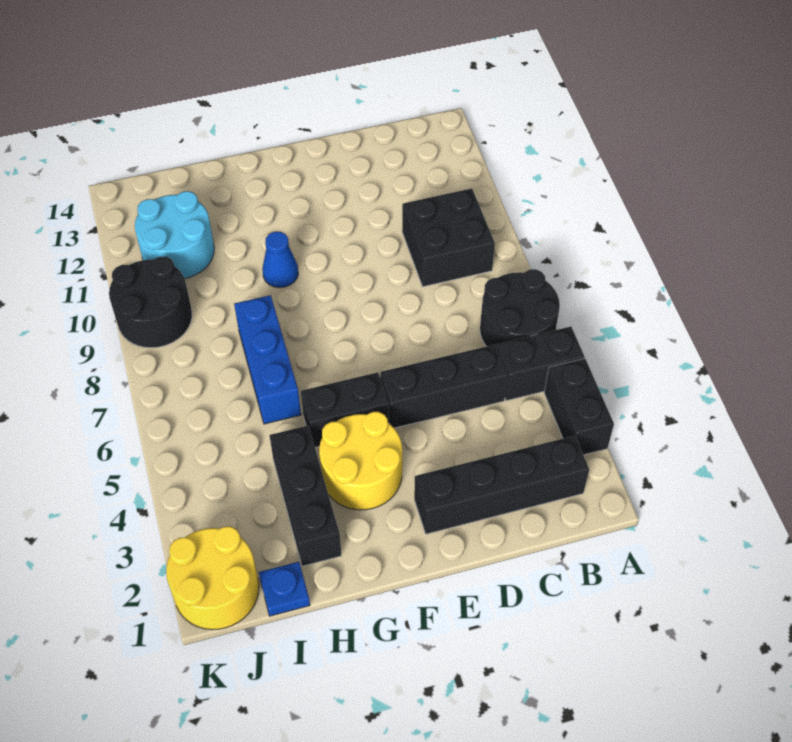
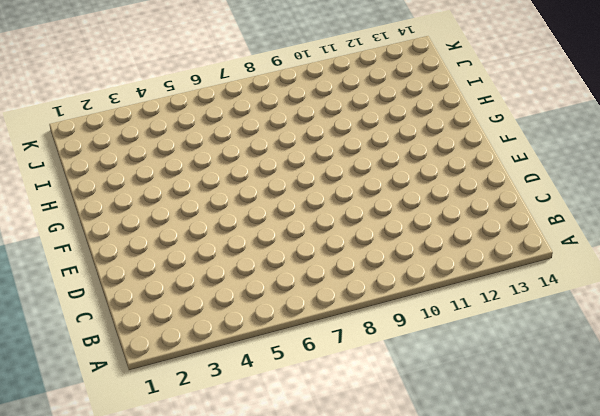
none -> black brick A3:A4 level 1
none -> black brick A5:B5 level 1
none -> black round brick A6:B7 level 1

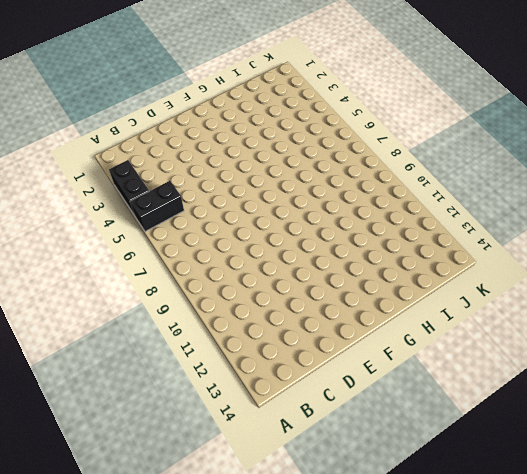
none -> black round brick A6:B7 level 1
none -> black brick B2:E2 level 1
none -> black brick B9:C10 level 1

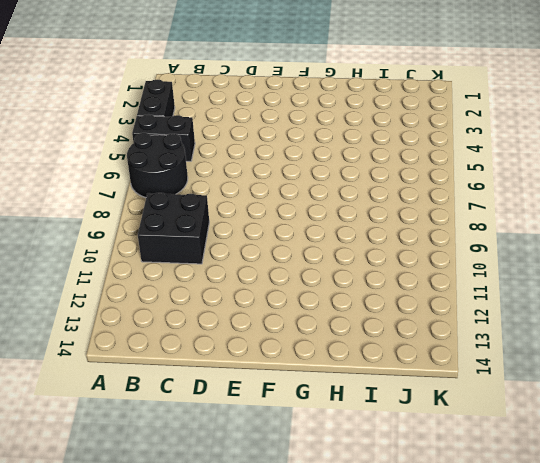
none -> black brick B2:E2 level 1
none -> black brick C5:E5 level 1
none -> yellow round brick F3:G4 level 1

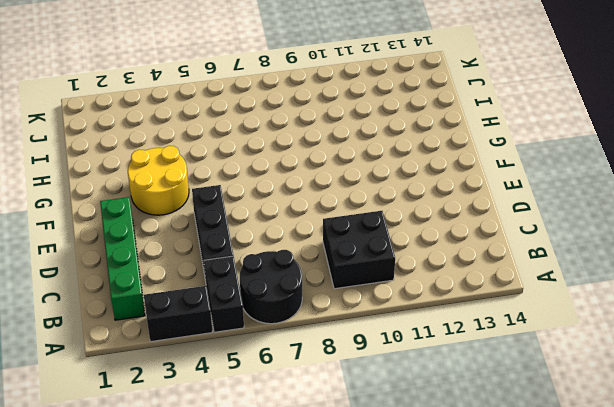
green brick B2:E2 level 1 -> black brick B2:E2 level 1
none -> black brick F5:G5 level 1
none -> blue cone G10 level 1
none -> black brick H2:H4 level 1

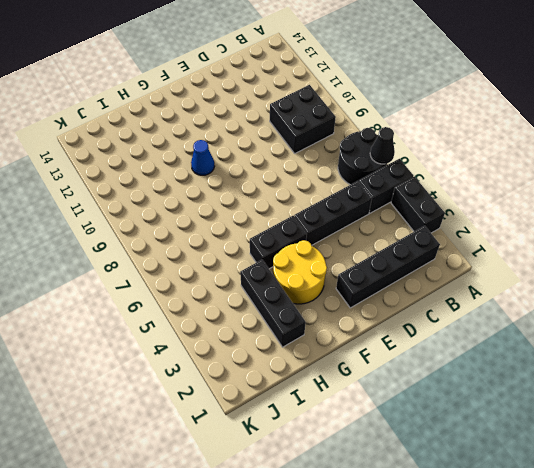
black cone A6 level 2 -> none
none -> blue brick H6:H8 level 1
none -> blue plate I1 level 1
none -> cyan round brick I11:J12 level 1

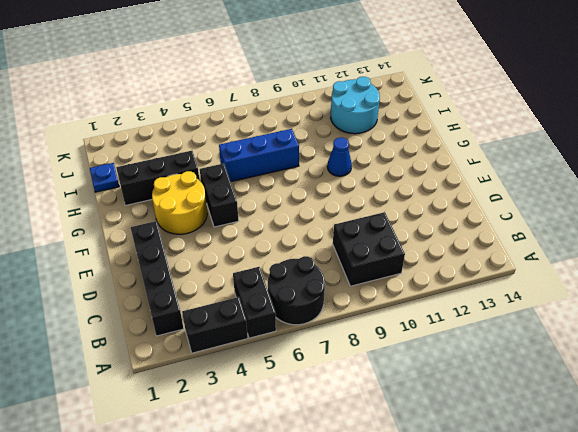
none -> black brick C5:E5 level 1
none -> yellow round brick J1:K2 level 1
none -> black round brick J9:K10 level 1

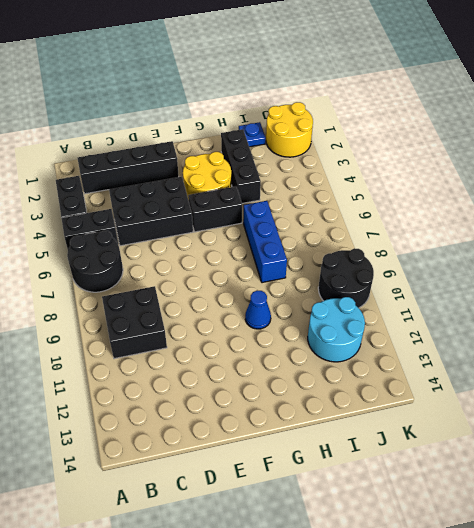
black brick C4:E5 level 1 -> black brick C5:E5 level 1

